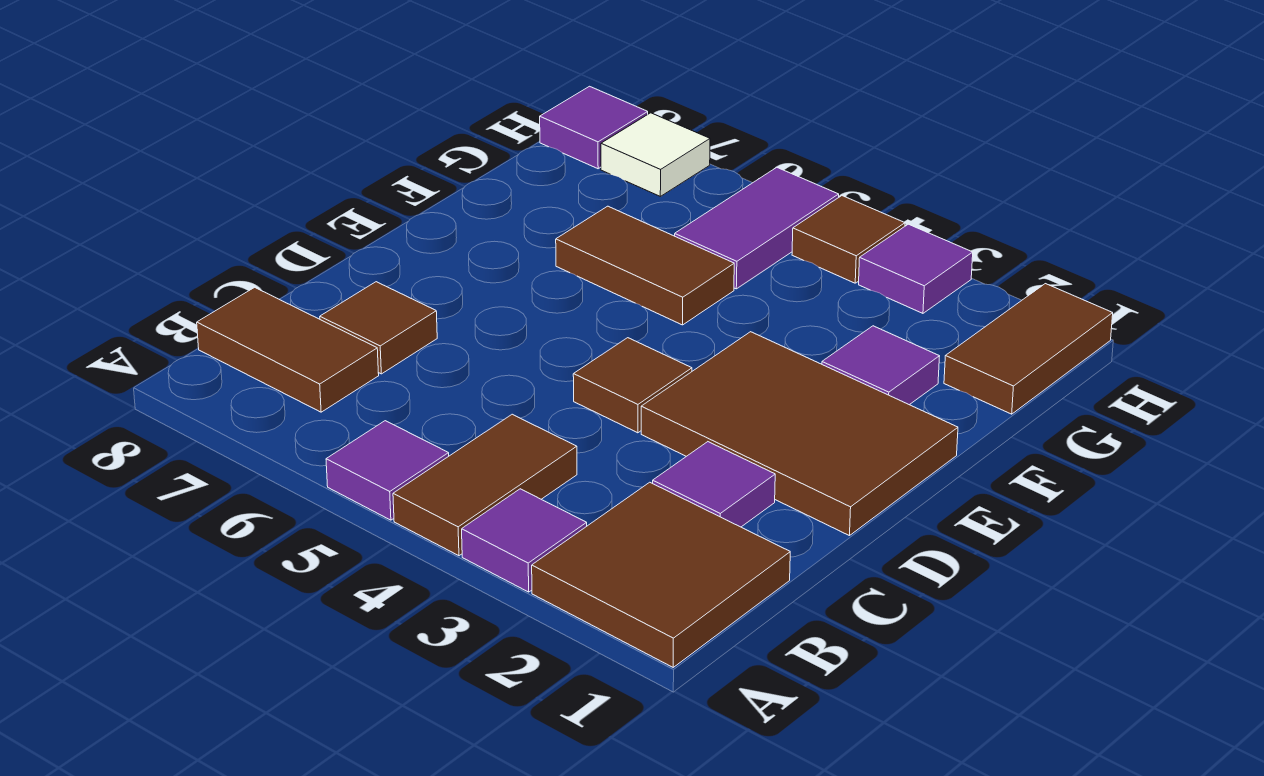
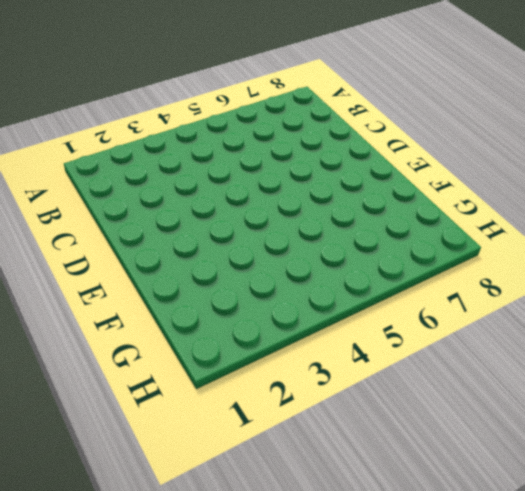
none -> brown tile A1:B2 level 1
none -> purple tile A3 level 1
none -> brown tile A4:B4 level 1

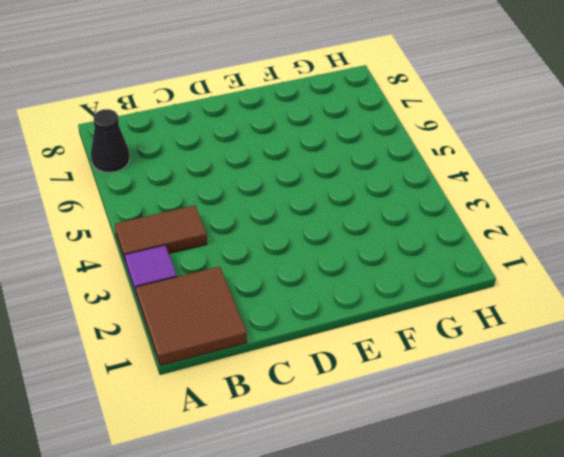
black cone A7 level 1 -> none
none -> purple tile A5 level 1
none -> brown tile B7:B8 level 1
none -> purple tile C2 level 1

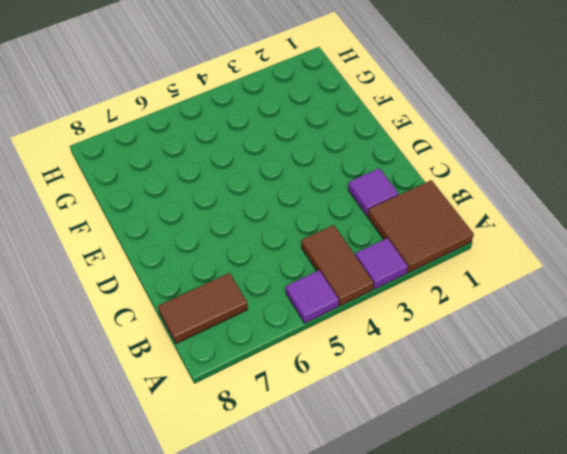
none -> brown tile C7 level 1
none -> brown tile D1:E3 level 1
none -> brown tile D4 level 1

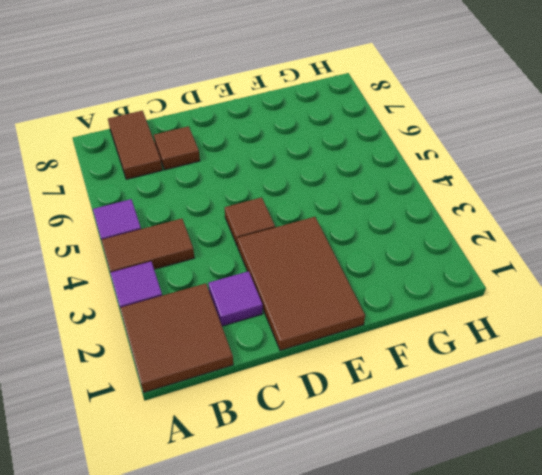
none -> purple tile F2 level 1
none -> brown tile F5:F6 level 1
none -> brown tile G1:H1 level 1

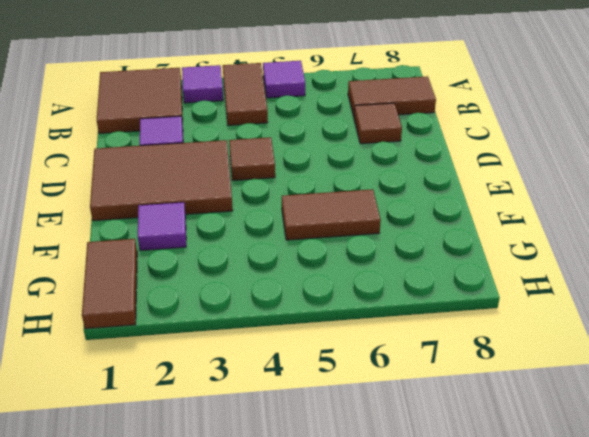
none -> purple tile G5:H5 level 1
none -> purple tile H3 level 1
none -> brown tile H4 level 1

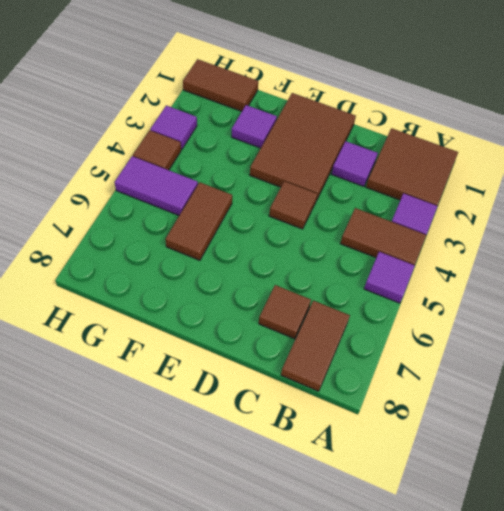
none -> white tile H7 level 1
none -> purple tile H8 level 1

